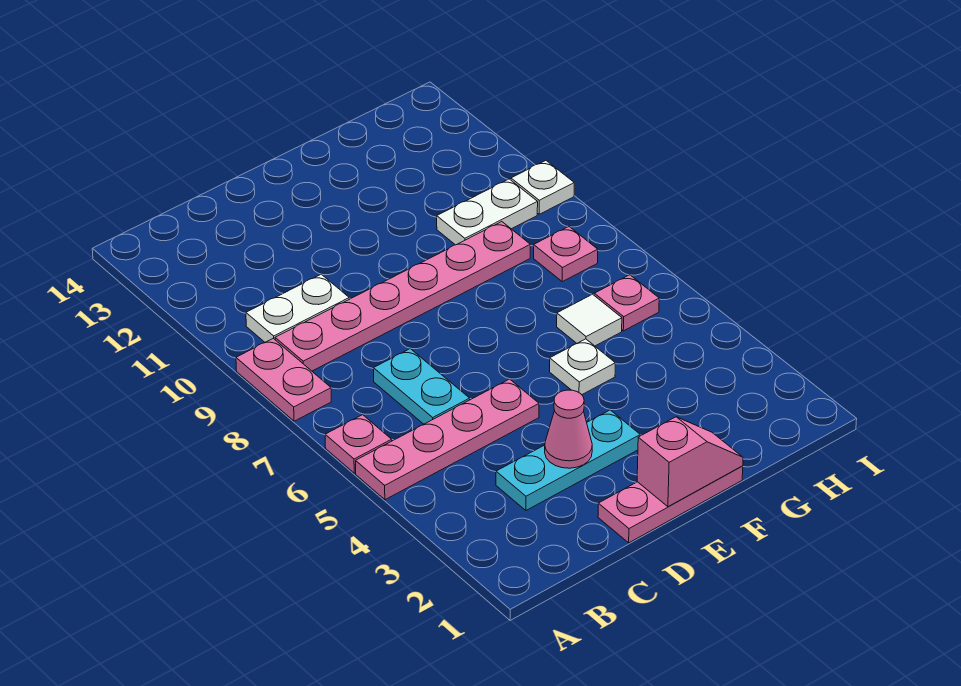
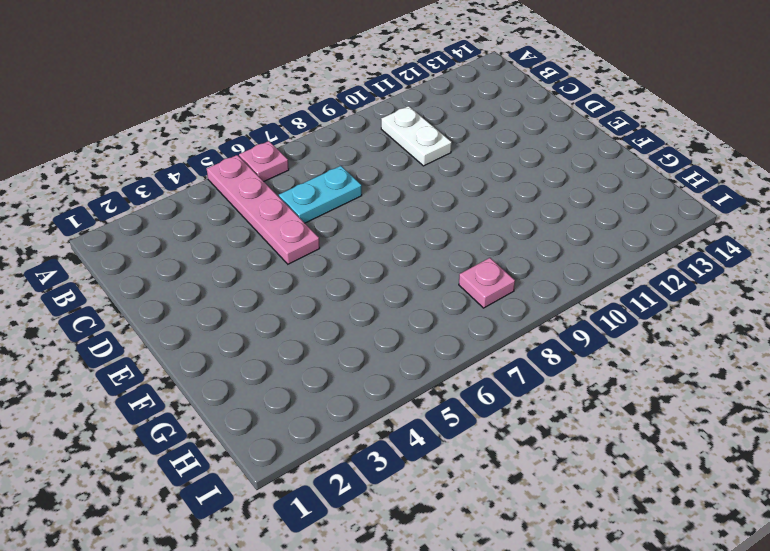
none -> pink plate A8:A9 level 1
none -> pink plate B9:G9 level 1
none -> cyan plate C3:E3 level 1

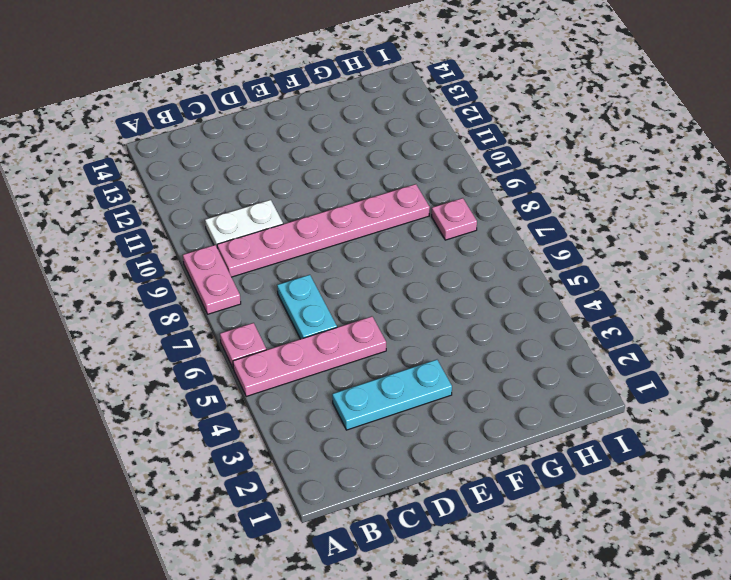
none -> pink plate D1:F1 level 1
none -> white plate F5 level 1
none -> white tile G6 level 1

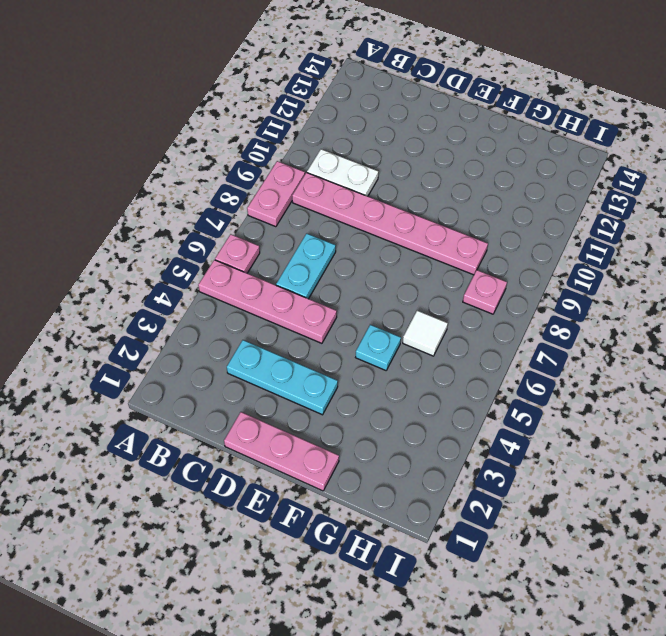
cyan plate F5 level 1 -> white plate F5 level 1
none -> white plate G10:H10 level 1
none -> pink plate H6 level 1
none -> white plate I10 level 1

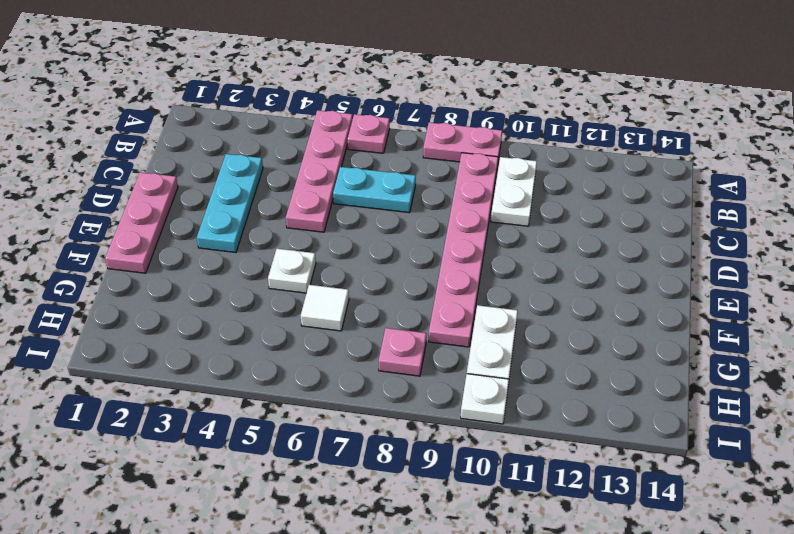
none -> pink plate H6 level 1
none -> pink cone D3 level 2
none -> pink slope E1:F1 level 2 top E

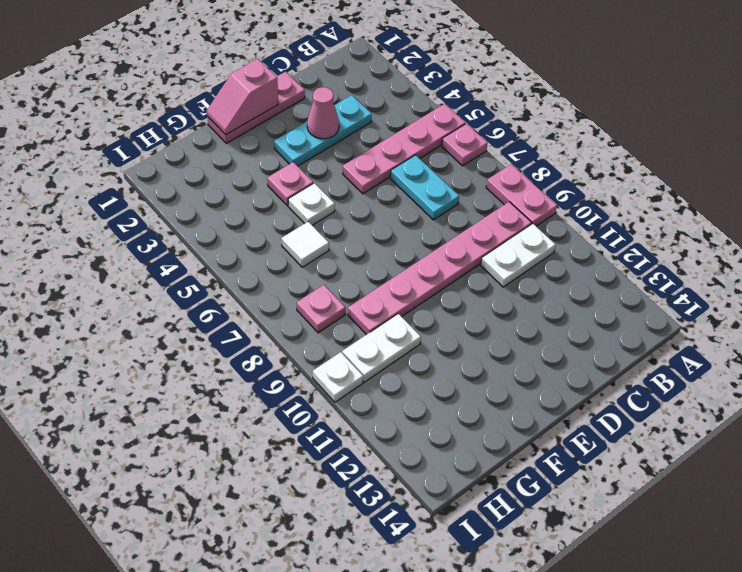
pink plate F4 level 1 -> pink plate H6 level 1

